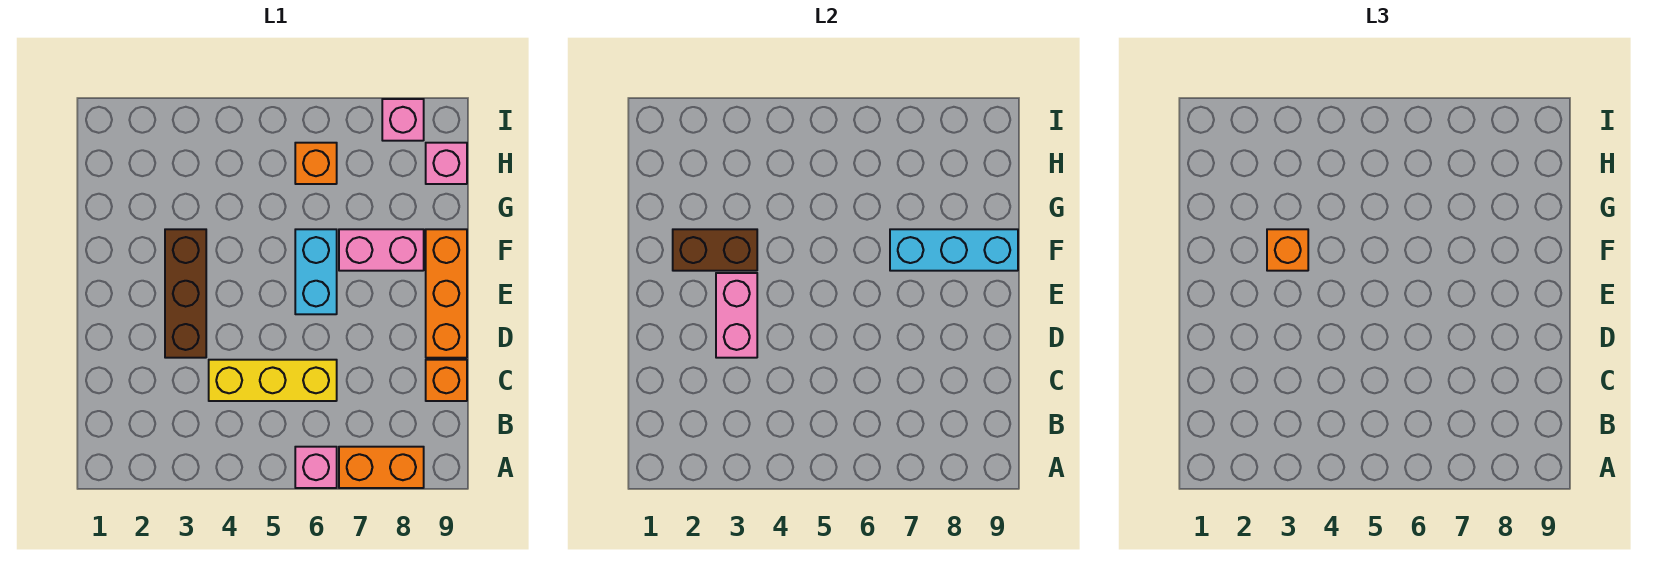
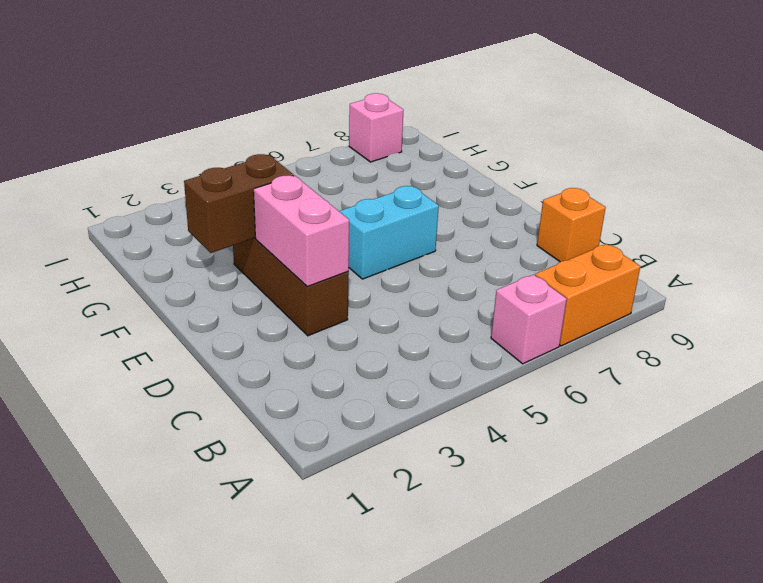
cyan brick E5:E6 level 1 -> cyan brick E6:F6 level 1
none -> yellow brick C4:C6 level 1
none -> orange brick D9:F9 level 1
none -> pink brick F7:F8 level 1

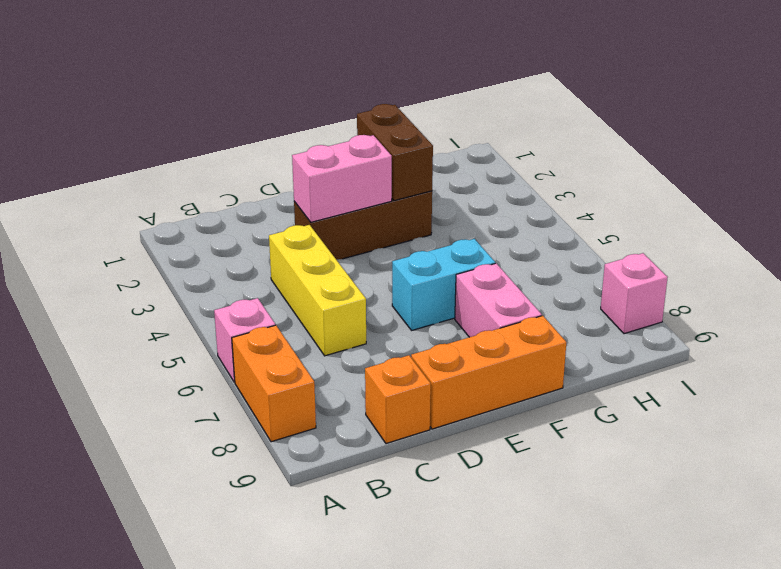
none -> orange brick H6 level 1
none -> pink brick H9 level 1
none -> cyan brick F7:F9 level 2

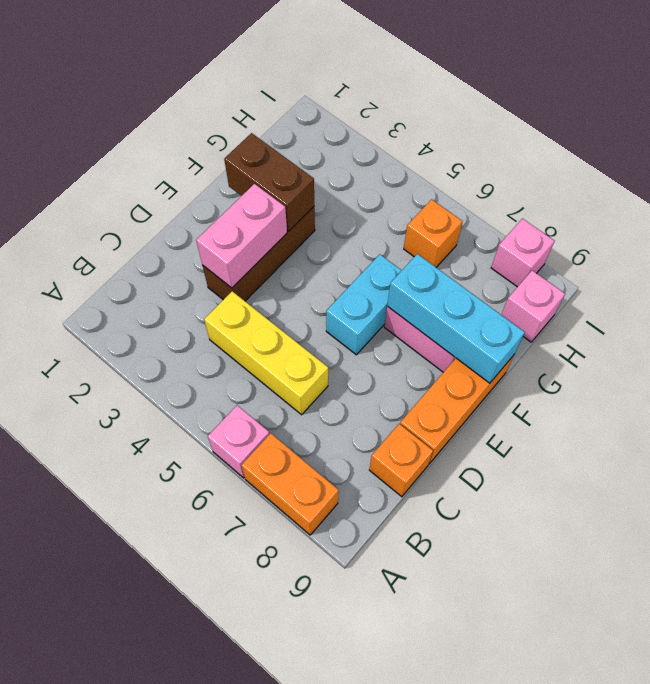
none -> orange brick F3 level 3

